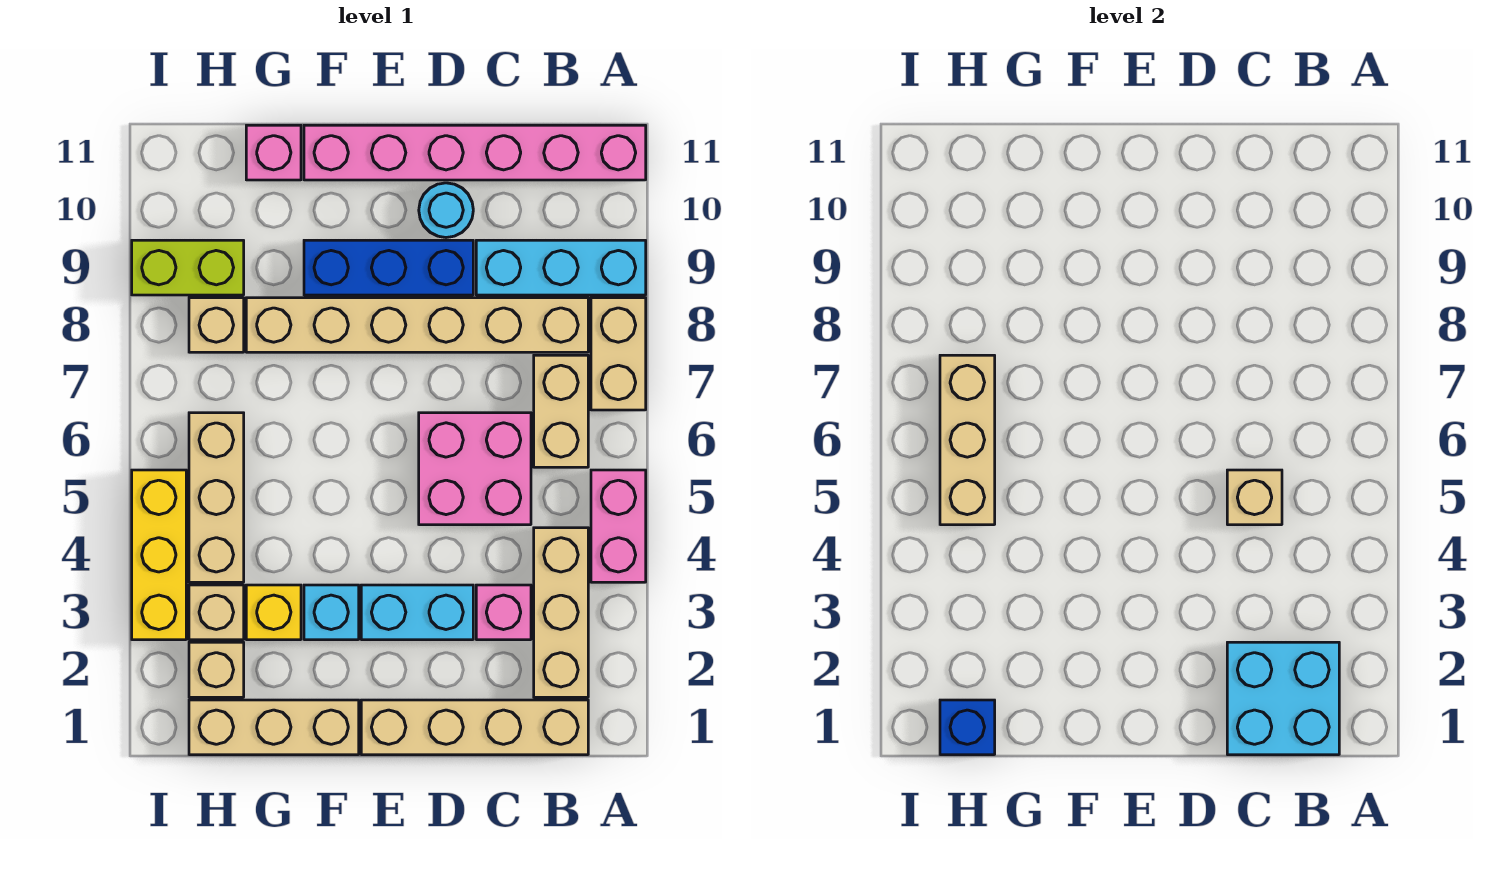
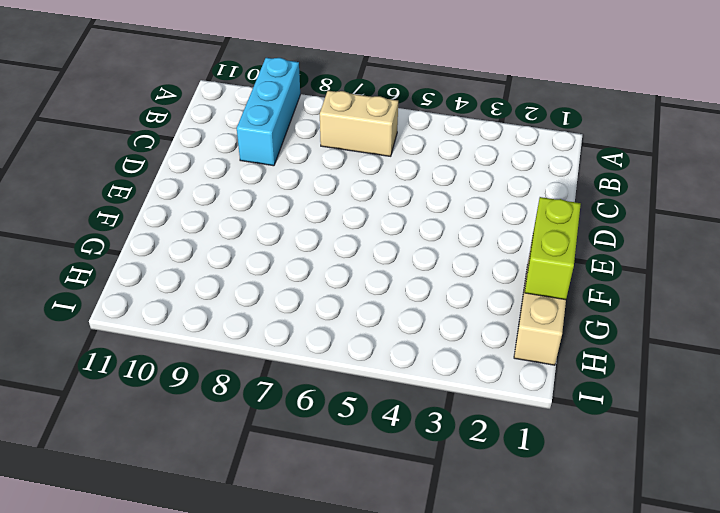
lime brick F1:G1 level 2 -> lime brick H9:I9 level 1
none -> pink brick A4:A5 level 1
none -> tan brick A7:A8 level 1
none -> pink brick A11:F11 level 1

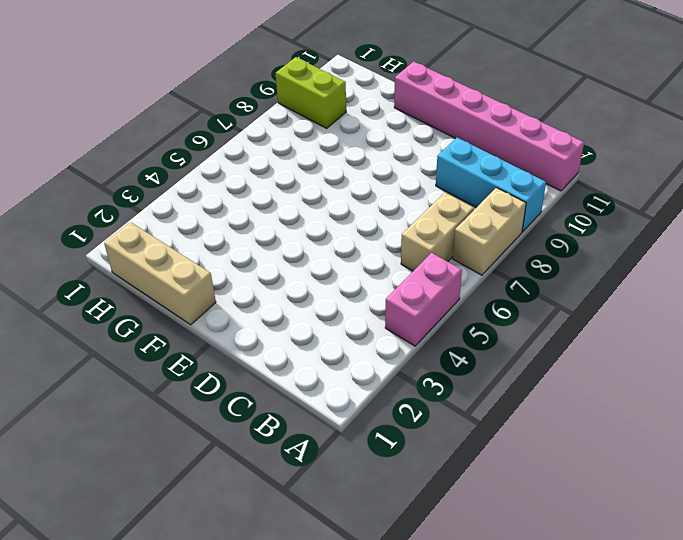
none -> tan brick B1:E1 level 1
none -> tan brick B2:B4 level 1
none -> tan brick B8:G8 level 1

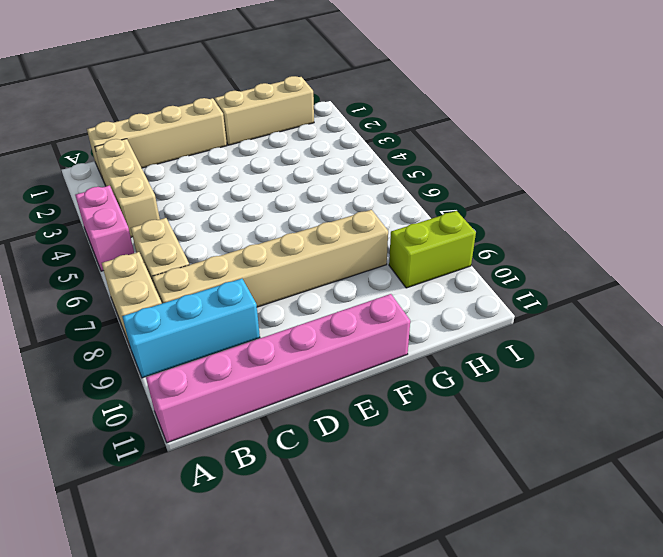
none -> pink brick C3 level 1
none -> pink brick C5:D6 level 1
none -> cyan brick D3:E3 level 1

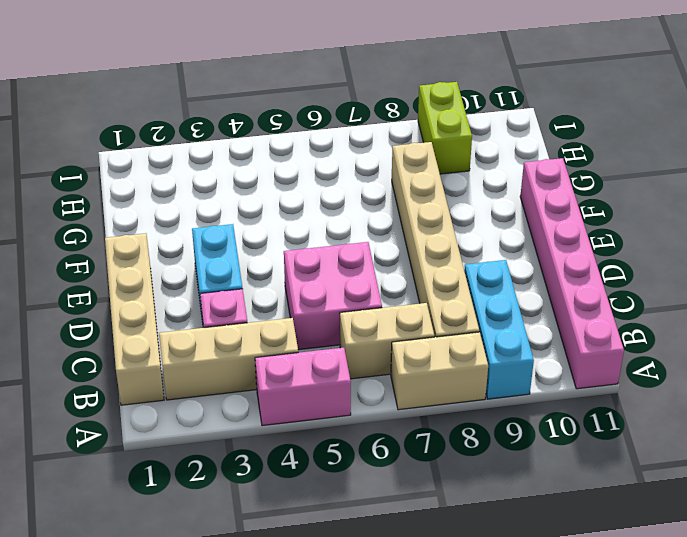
none -> blue brick D9:F9 level 1
none -> cyan round brick D10 level 1
none -> tan brick F1:H1 level 1

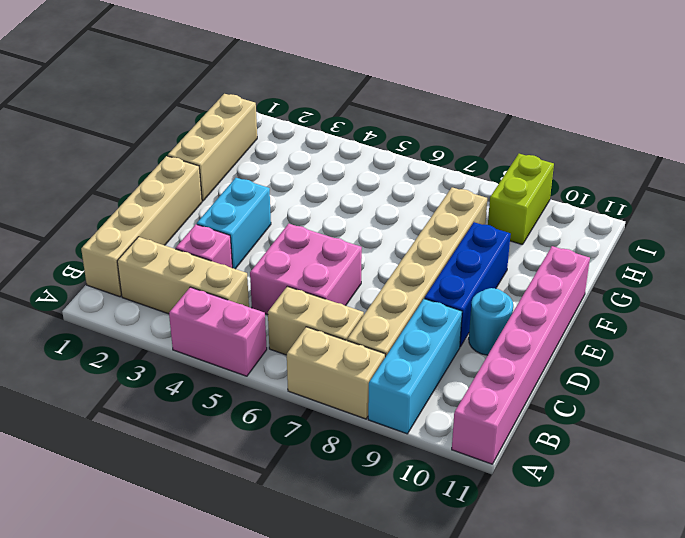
none -> cyan brick F3 level 1
none -> yellow brick G3 level 1
none -> pink brick G11 level 1

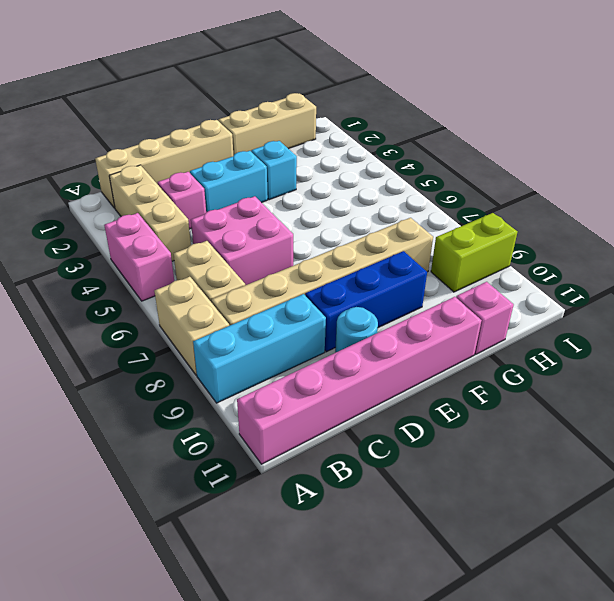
none -> yellow brick G3 level 1
none -> tan brick H2 level 1
none -> tan brick H3 level 1

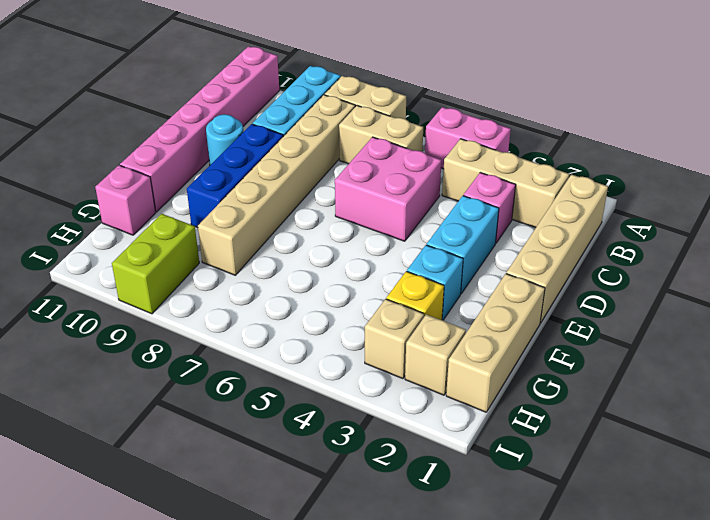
none -> tan brick H4:H6 level 1
none -> tan brick H8 level 1
none -> yellow brick I3:I5 level 1

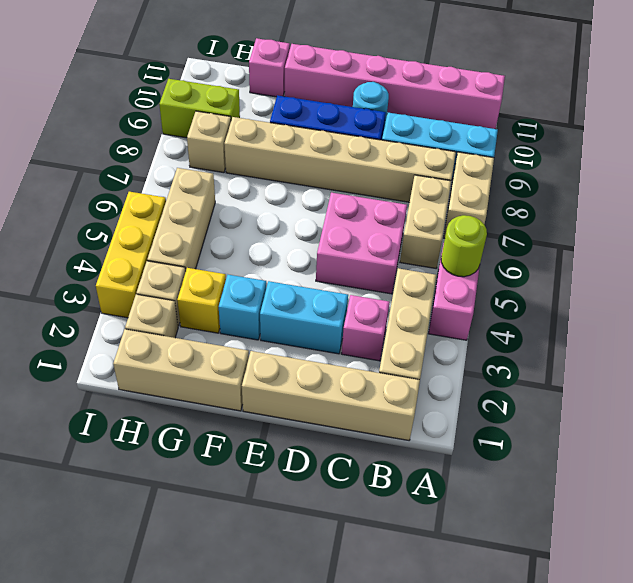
lime round brick A5 level 2 -> none
none -> cyan brick B1:C2 level 2
none -> tan brick C5 level 2
none -> blue brick H1 level 2

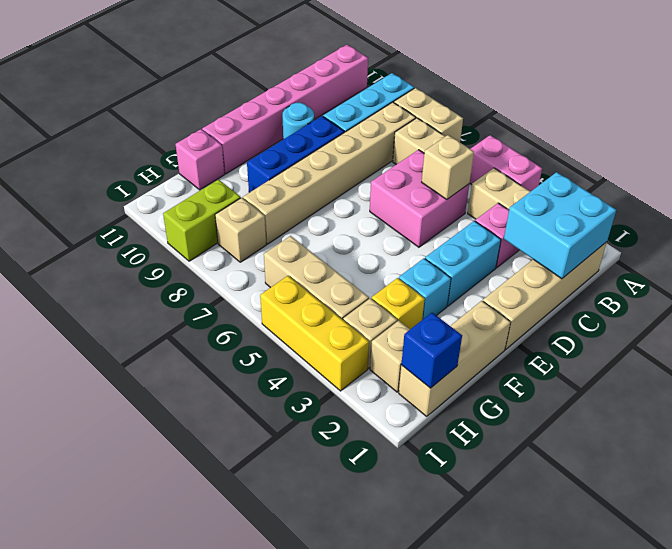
none -> tan brick H5:H7 level 2

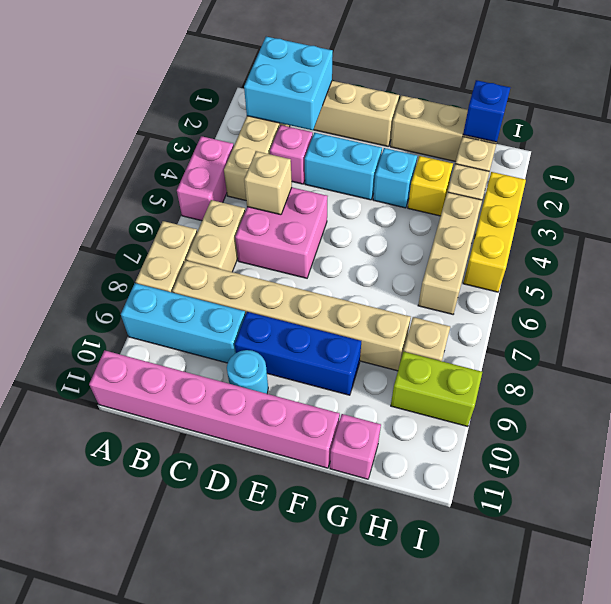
none -> tan brick H5:H7 level 2

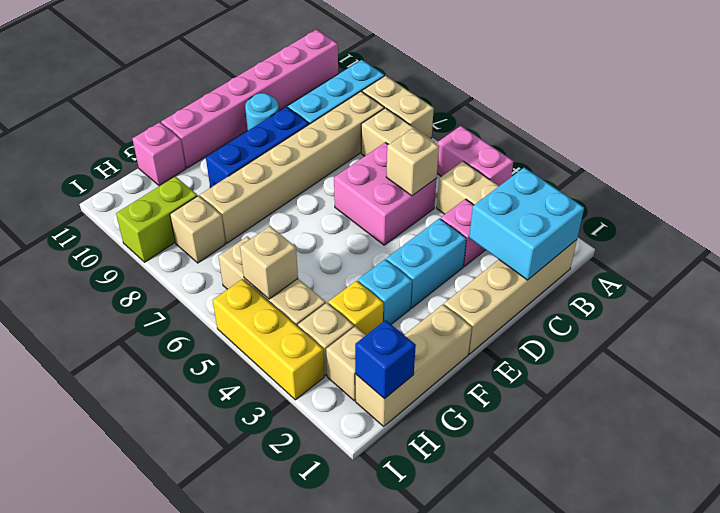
tan brick H5 level 2 -> tan brick H5:H7 level 2

